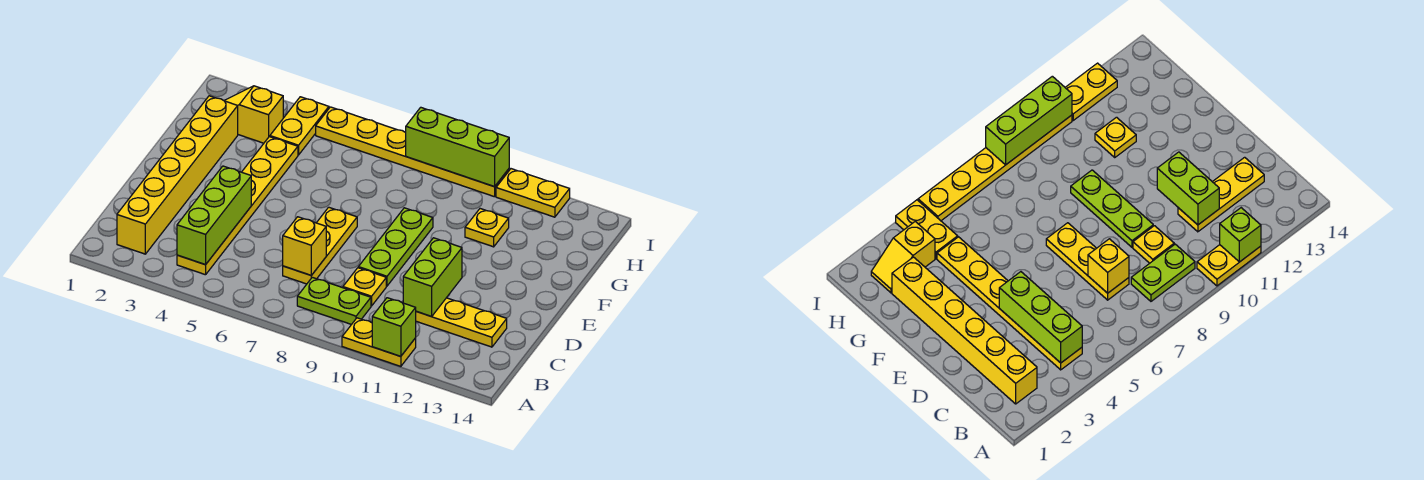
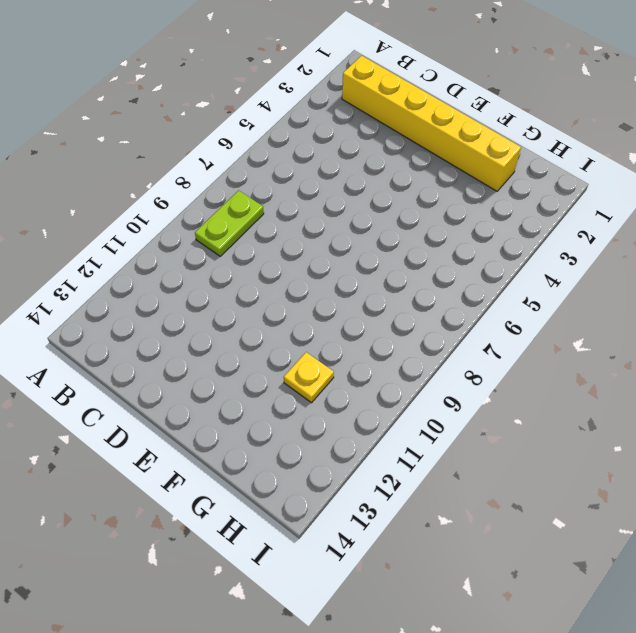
none -> yellow plate A10:A11 level 1
none -> yellow plate B4:G4 level 1
none -> yellow plate C7:E7 level 1

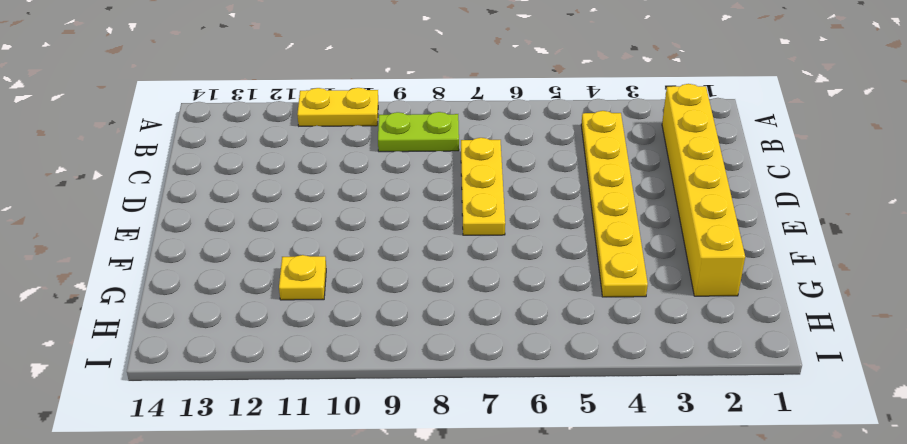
none -> yellow plate C9 level 1
none -> yellow plate C11:C13 level 1
none -> lime plate D9:F9 level 1

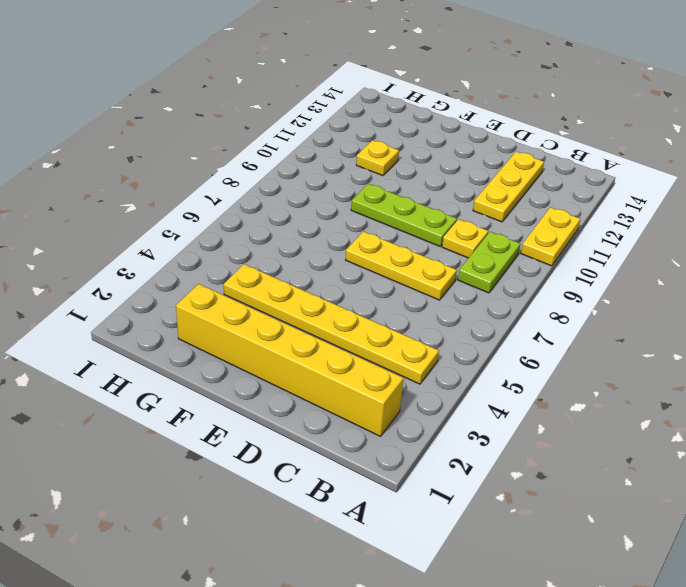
none -> yellow slope H2:H3 level 1 top 3
none -> yellow plate H4:I4 level 1
none -> yellow plate I5:I10 level 1

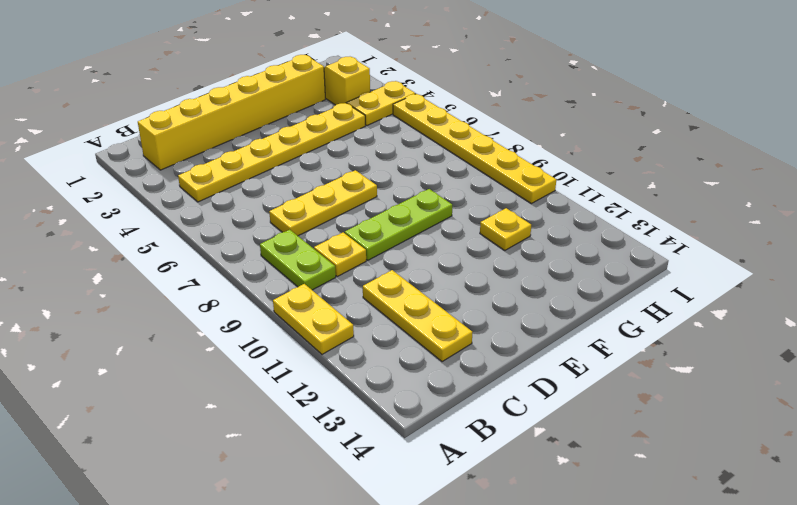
none -> yellow plate I11:I12 level 1
none -> lime brick A11 level 2
none -> lime brick B4:D4 level 2

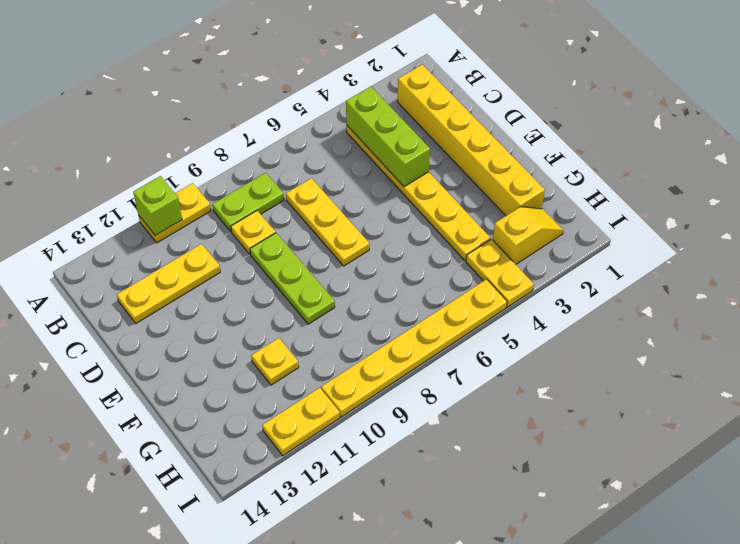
none -> yellow brick C7 level 2
none -> lime brick C11:D11 level 2
none -> lime brick I8:I10 level 2

